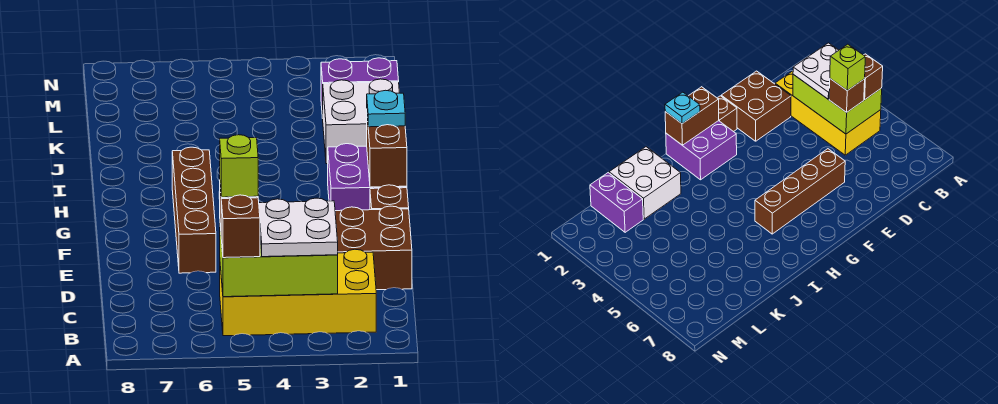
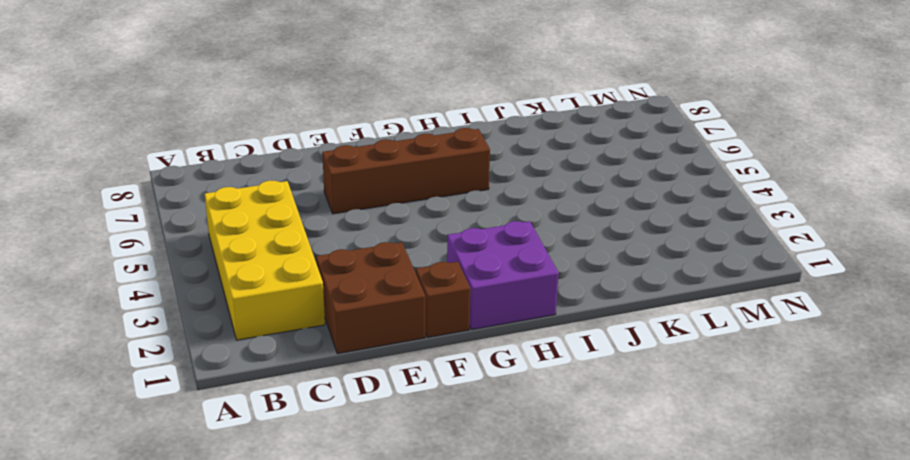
none -> white brick J1:K2 level 1
none -> purple brick L1:L2 level 1
none -> lime brick B3:C5 level 2

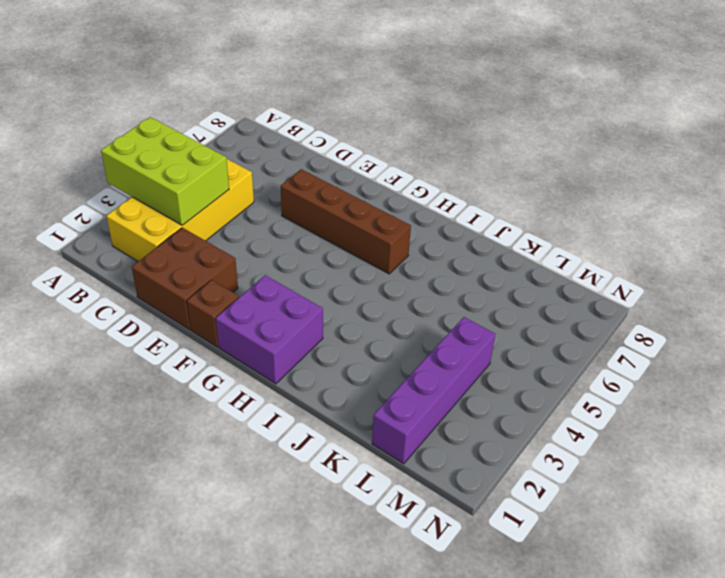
lime brick A3:C4 level 2 -> lime brick B3:C5 level 2
purple brick L1:L4 level 1 -> purple brick L1:L2 level 1
none -> white brick J1:K2 level 1
none -> brown brick G1:H1 level 2
none -> white plate B3:C4 level 3

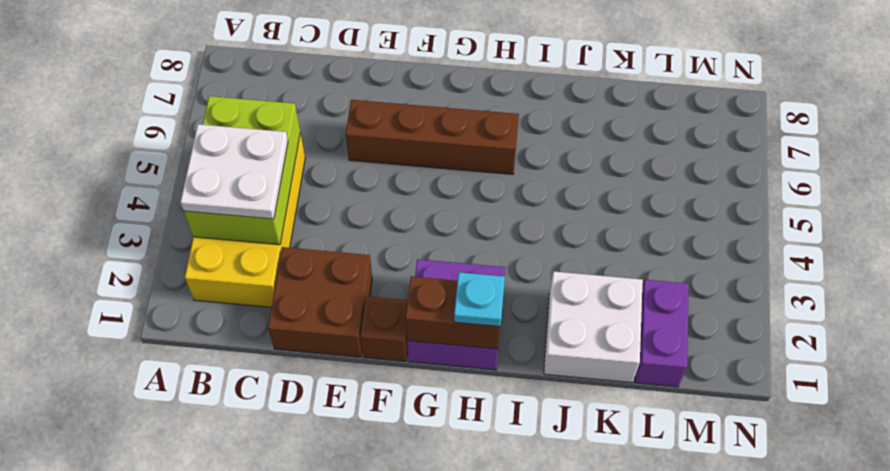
none -> brown brick B5 level 3
none -> brown brick C5 level 3
none -> lime brick C5 level 4

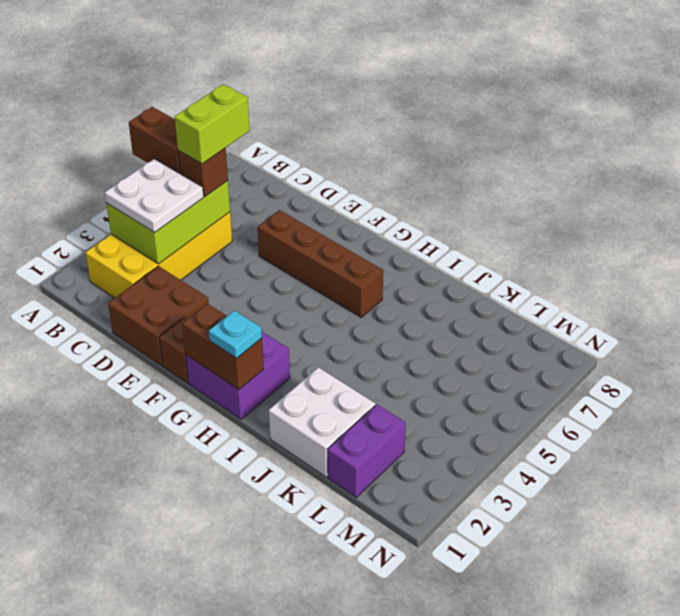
brown brick A5:B5 level 3 -> brown brick B5 level 3
lime brick C5:C6 level 4 -> lime brick C5 level 4

